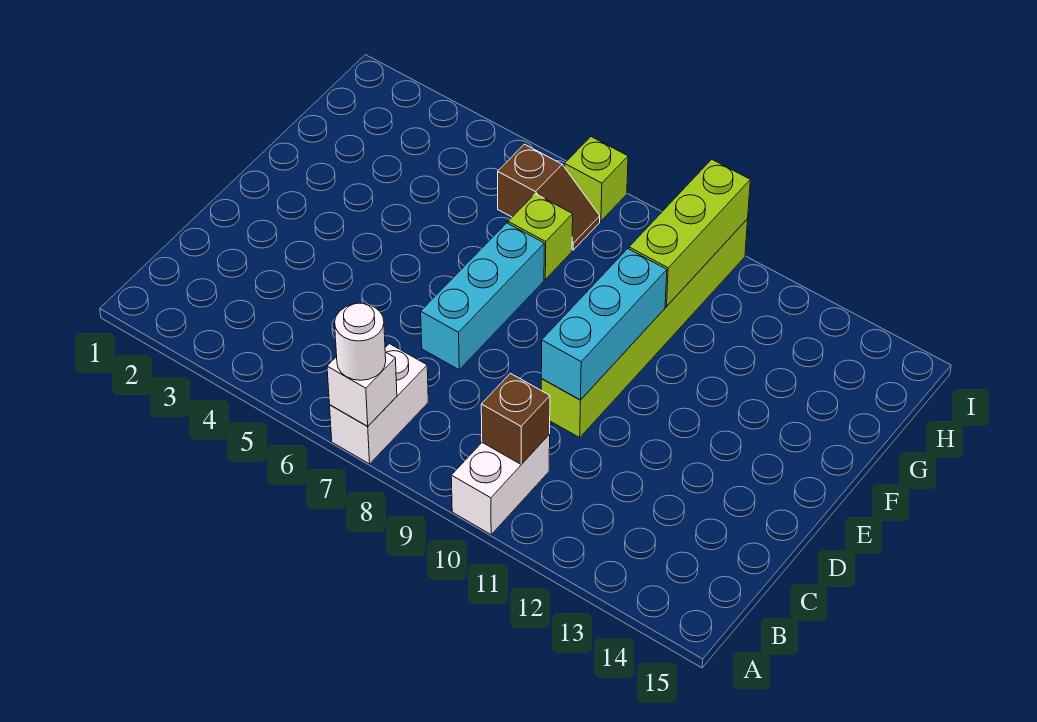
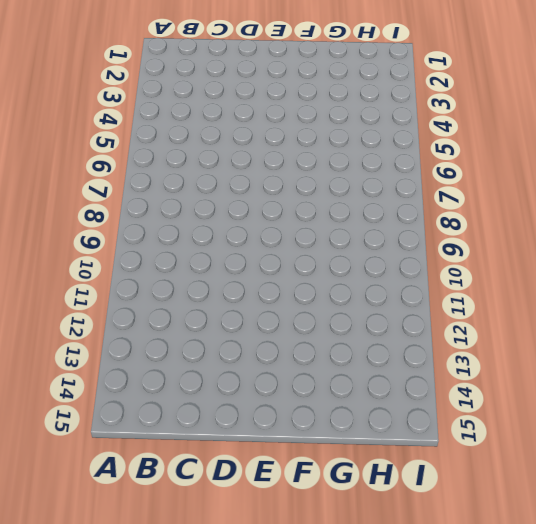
none -> white brick A7:B7 level 1
none -> white brick A10:B10 level 1
none -> cyan brick D7:F7 level 1

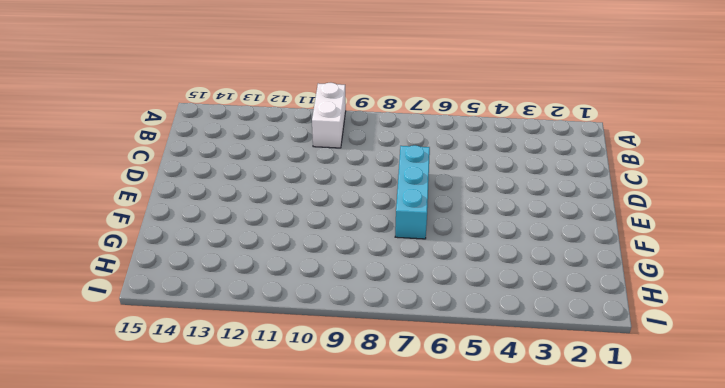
none -> white brick A7:B7 level 1
none -> lime brick D10:I10 level 1
none -> lime brick G7 level 1

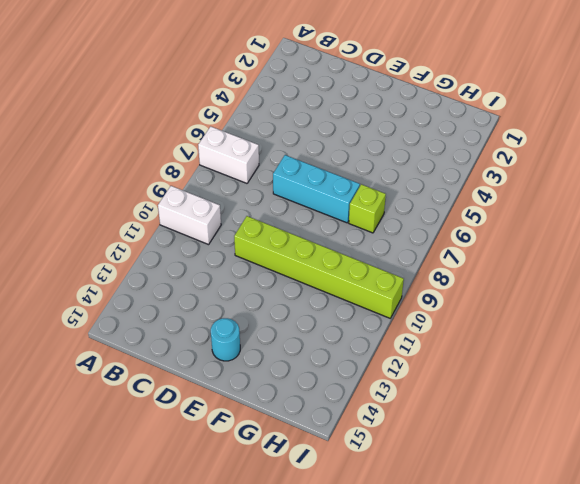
cyan round brick E14 level 1 -> none
none -> brown slope H6:H7 level 1 top 6
none -> lime brick I7 level 1
none -> white brick A7 level 2

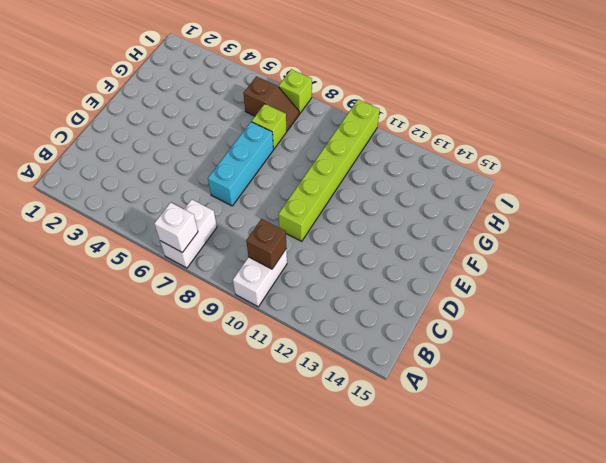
none -> cyan brick D10:F10 level 2
none -> lime brick G10:I10 level 2
none -> white round brick A7 level 3

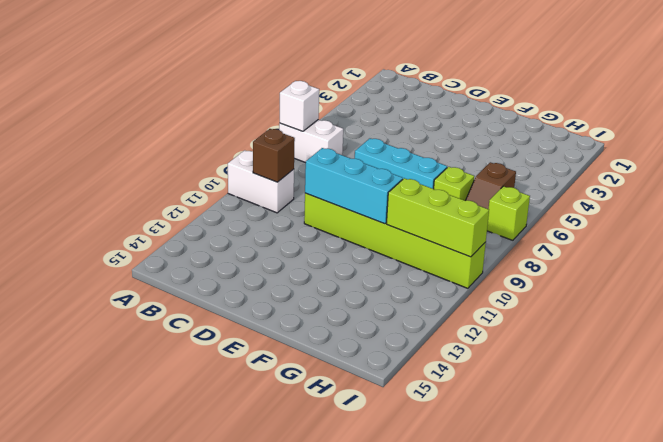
none -> white round brick A7 level 3

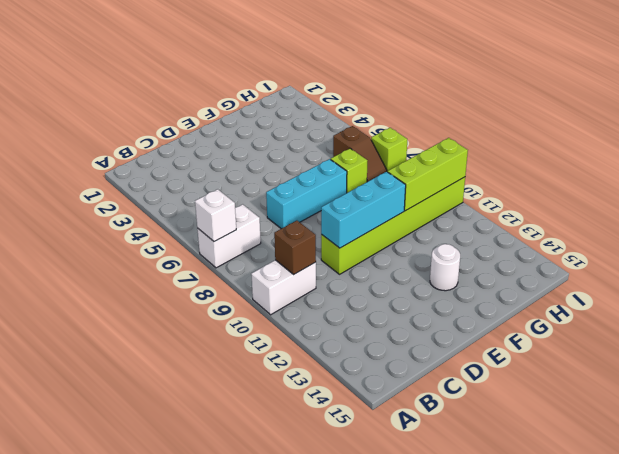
white round brick F13 level 1 -> white round brick A7 level 3

